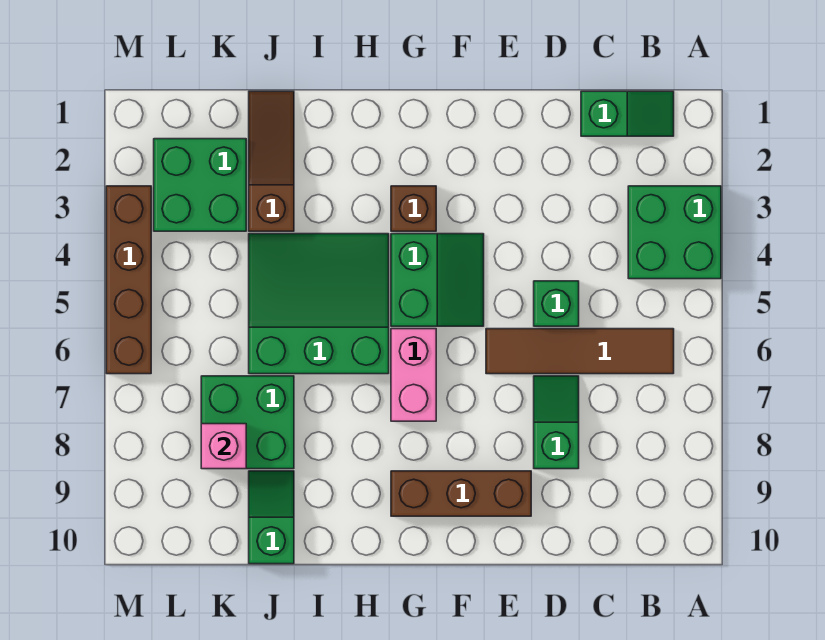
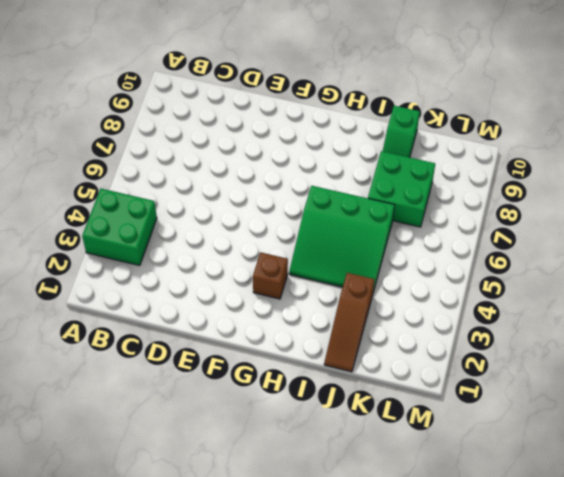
none -> green slope B1:C1 level 1 top C
none -> brown tile B6:E6 level 1
none -> green brick D5 level 1

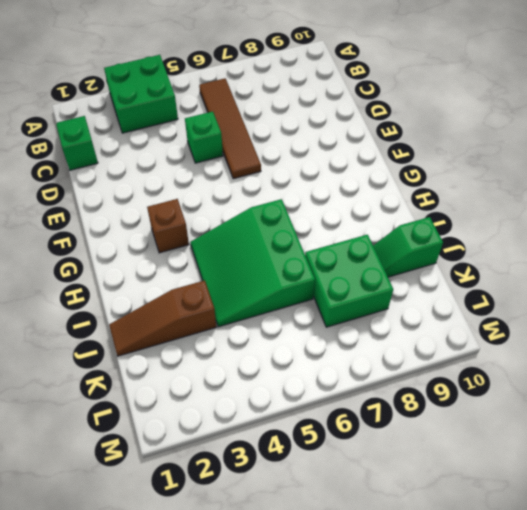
none -> green slope D7:D8 level 1 top 8
none -> brown brick E9:G9 level 1
none -> green slope F4:G5 level 1 top G

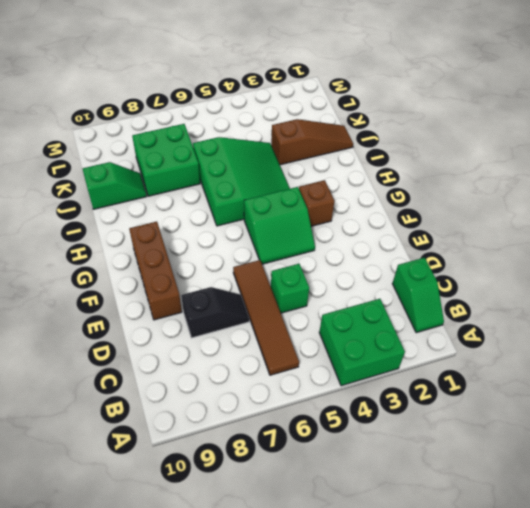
black slope D7:D8 level 1 top 8 -> green slope D7:D8 level 1 top 8
none -> pink brick G6:G7 level 1
none -> green brick K2:L3 level 1
none -> brown brick M3:M6 level 1

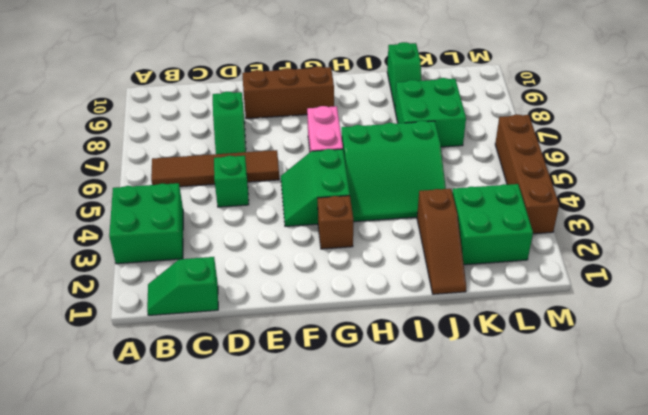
none -> pink brick K8 level 2

